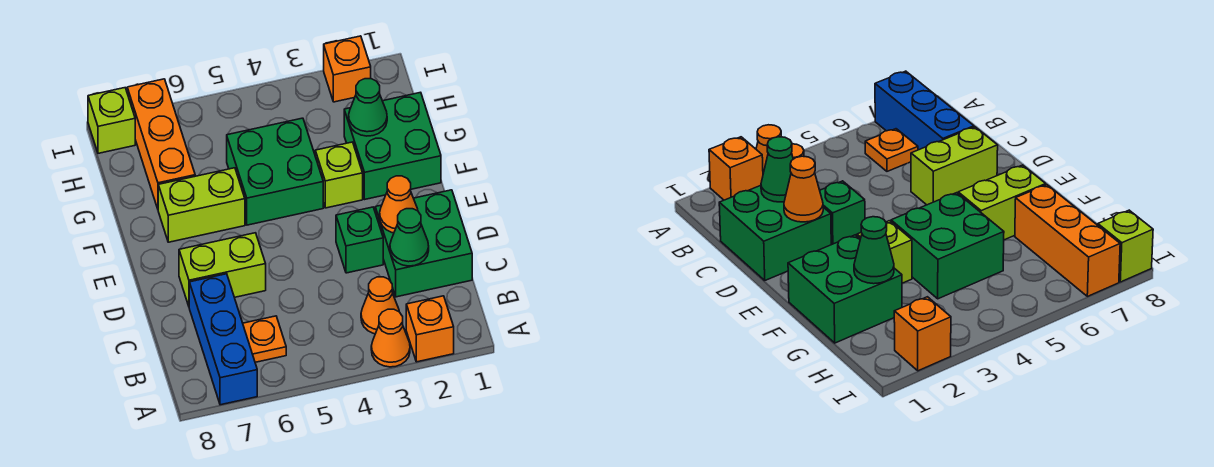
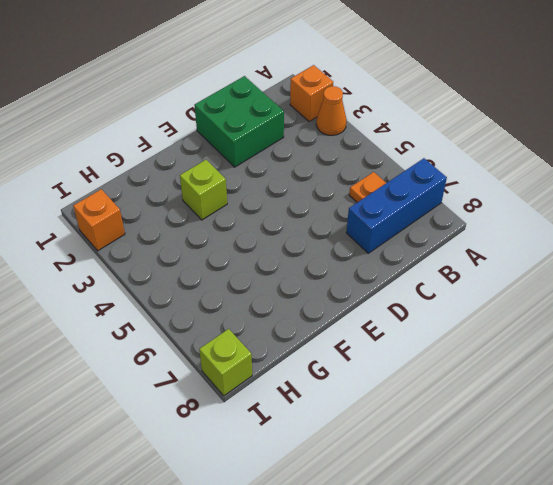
none -> orange cone B3 level 1
none -> green brick D3 level 1
none -> lime brick D6:D7 level 1

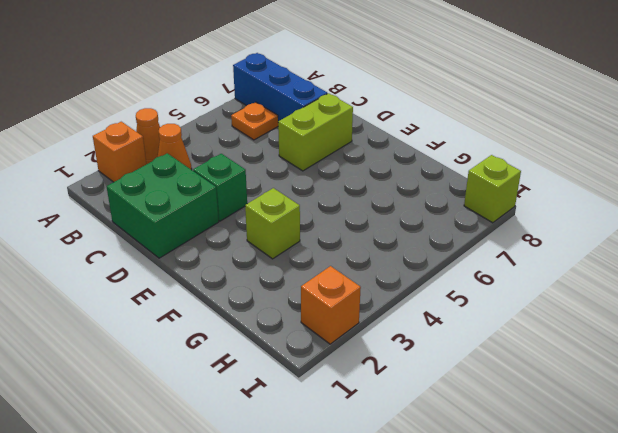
none -> green brick F1:G2 level 1
none -> green brick F4:G5 level 1
none -> lime brick F6:F7 level 1

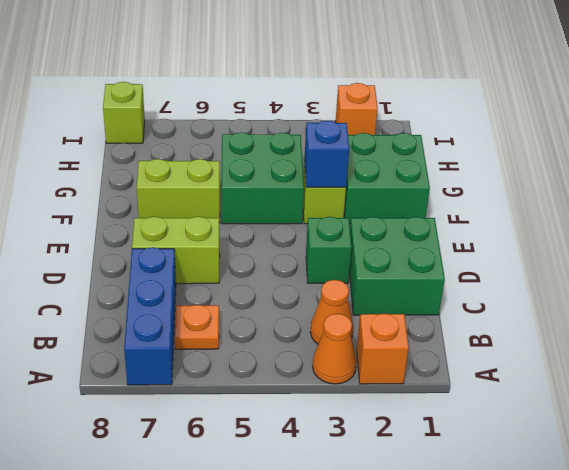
blue brick F3 level 2 -> none
none -> orange brick G7:I7 level 1
none -> green cone C2 level 2
none -> orange cone D2 level 2

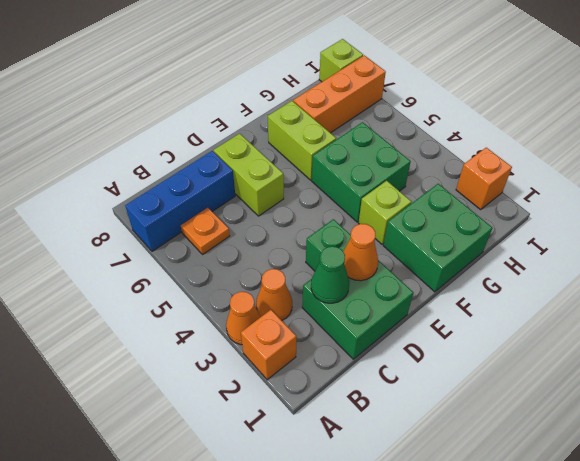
none -> green cone G2 level 2

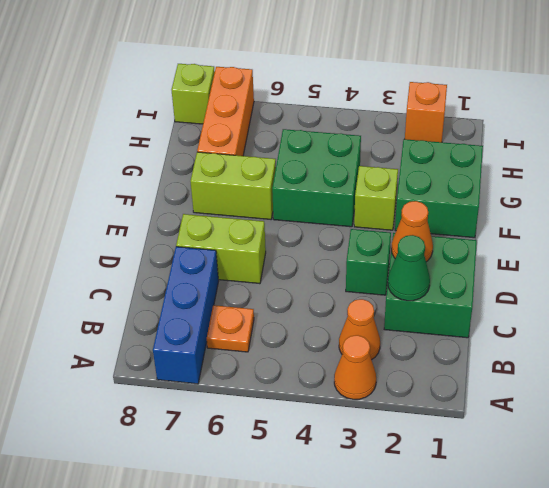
none -> orange brick A2 level 1
none -> green cone G2 level 2

